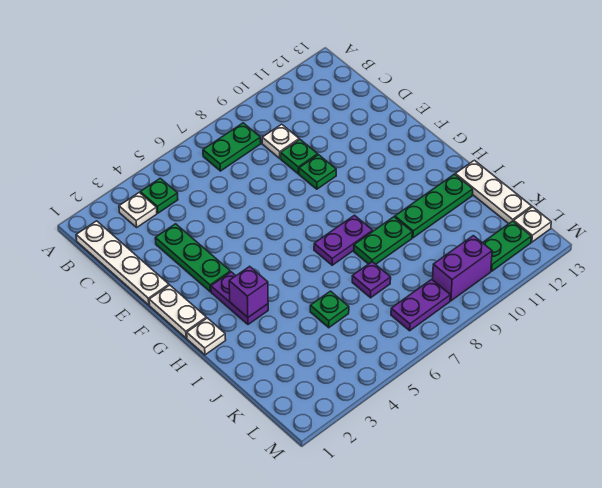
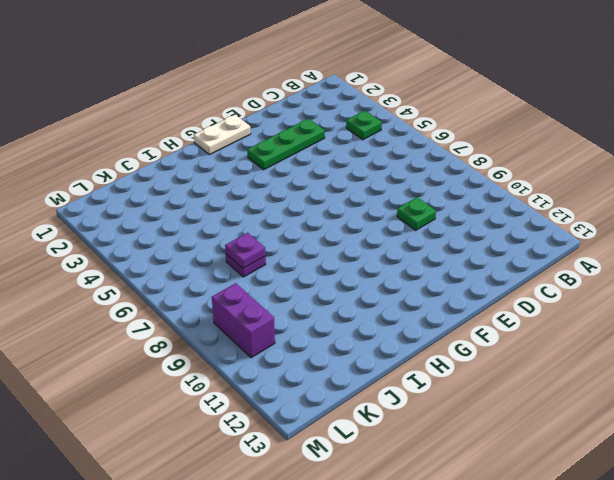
purple plate J7 level 2 -> none
none -> white plate B1:E1 level 1
none -> white plate B3 level 1
none -> green plate B7:B8 level 1

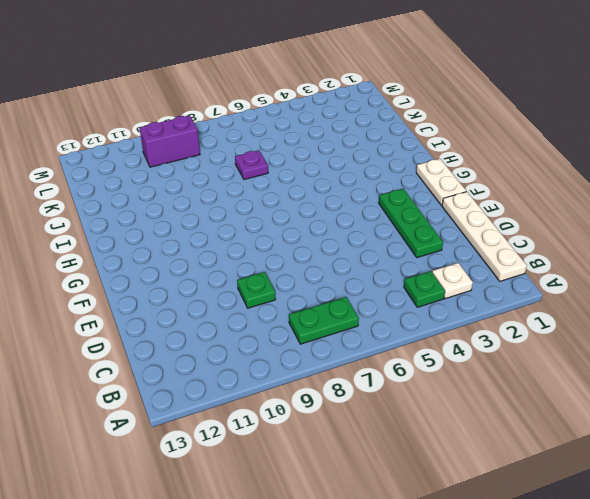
none -> white plate C9 level 1
none -> green plate E9 level 1
none -> purple plate G3:H3 level 1

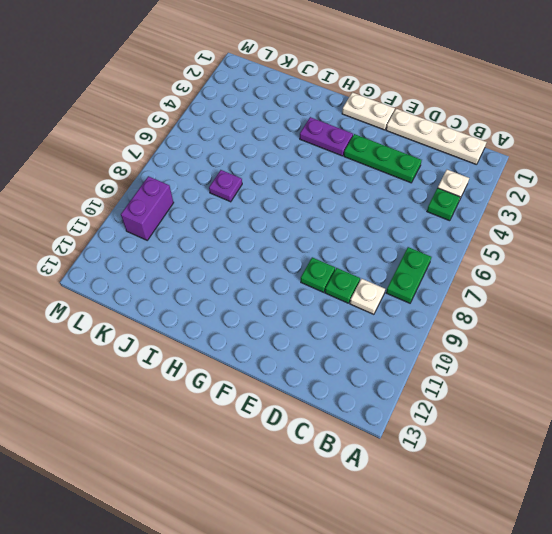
none -> white plate H1 level 1
none -> purple plate H7:H8 level 1
none -> green plate I8:I9 level 1

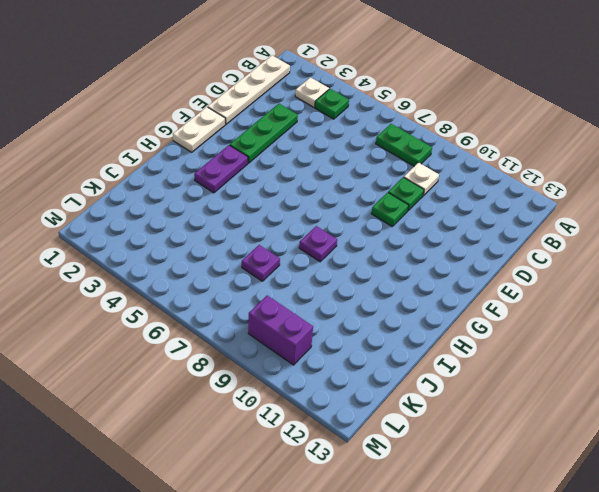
purple plate H8 level 1 -> purple plate H7:H8 level 1
none -> white plate H1 level 1
none -> green plate I8:I9 level 1
none -> green plate I10:I12 level 1

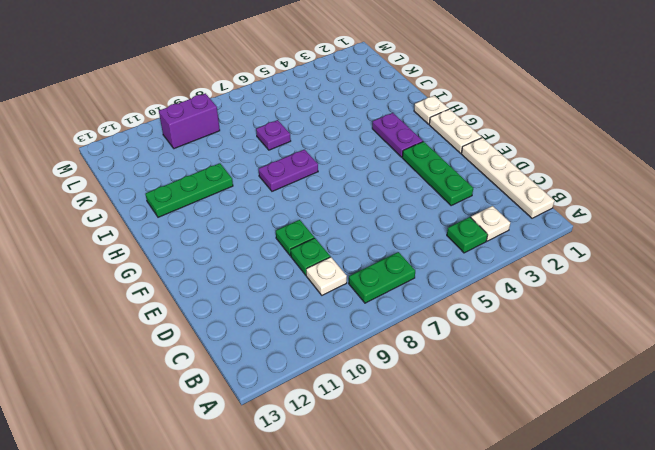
none -> green plate I8:I9 level 1
none -> white plate I13:K13 level 1
none -> green plate J5 level 1

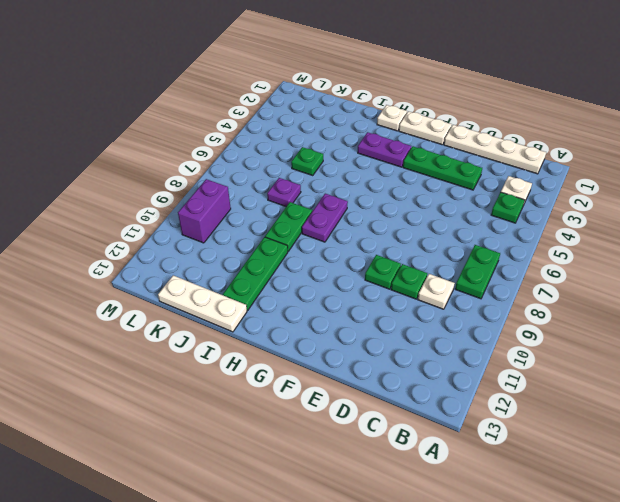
none -> purple plate L7:L8 level 1
none -> green plate L11:L12 level 1
none -> white plate L13 level 1

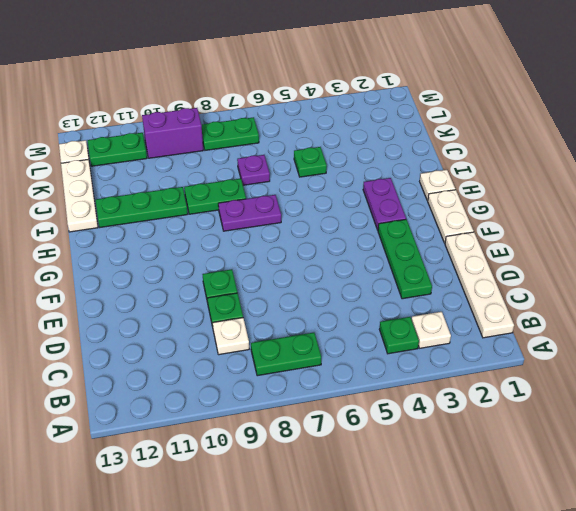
green plate L7:L8 level 1 -> purple plate L7:L8 level 1
none -> purple brick H3 level 2

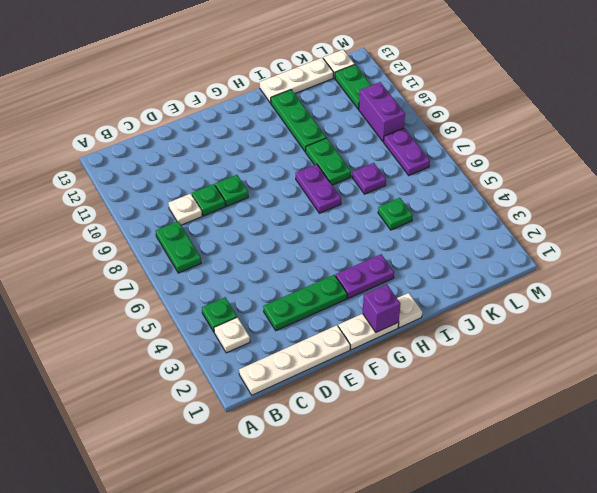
purple brick G1 level 2 -> purple brick H3 level 2

